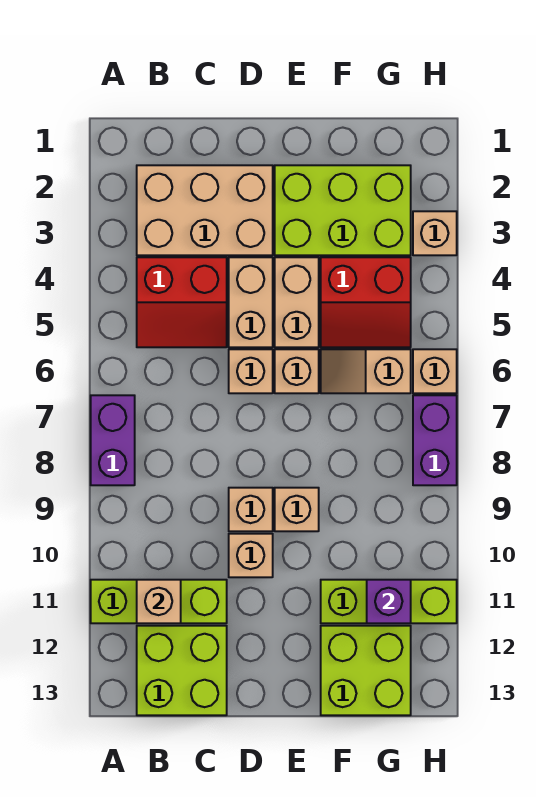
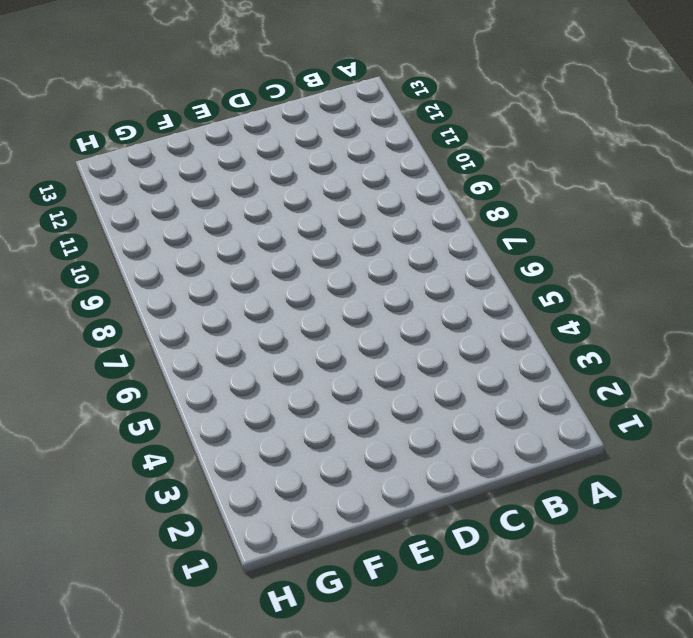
none -> purple brick A7:A8 level 1
none -> lime brick A11:C11 level 1
none -> tan brick B2:D3 level 1

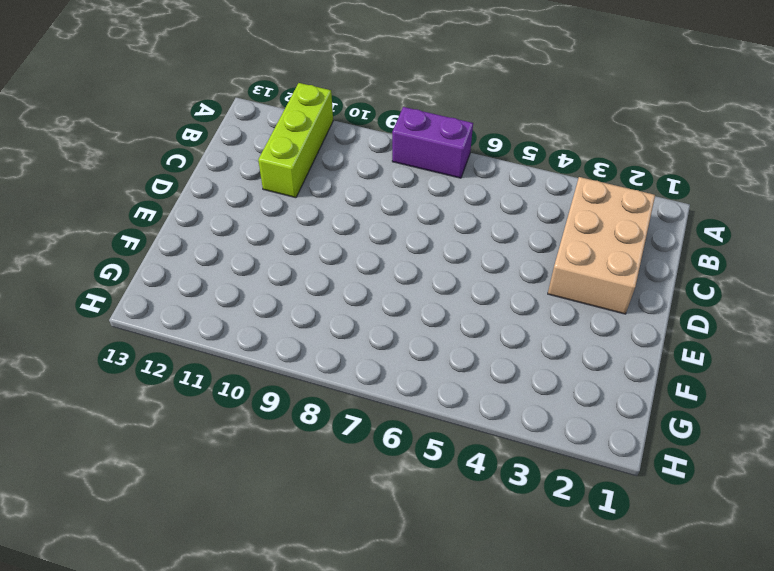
none -> red slope B4:C5 level 1 top 4
none -> lime brick B12:C13 level 1
none -> tan brick D4:D5 level 1

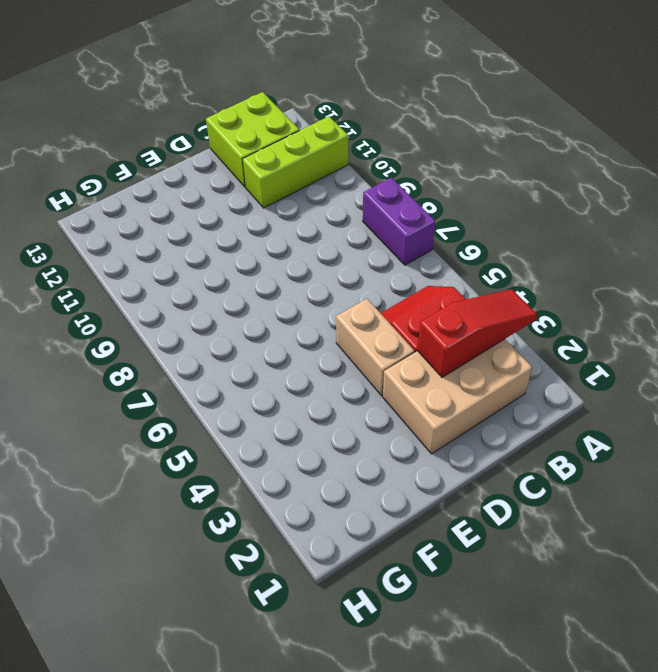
red slope A3:C3 level 2 top C -> none
none -> tan brick D6 level 1
none -> tan brick D9 level 1
none -> tan brick D10 level 1

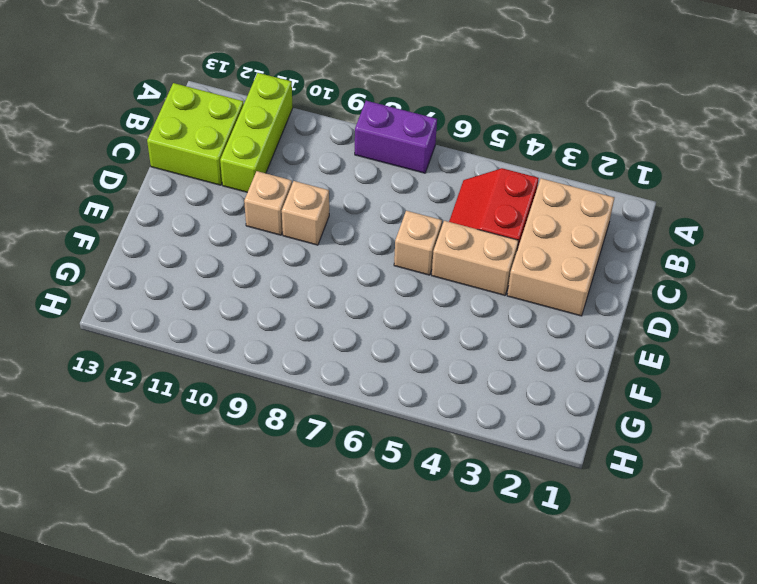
none -> lime brick E2:G3 level 1
none -> tan brick E4:E5 level 1
none -> tan brick E6 level 1

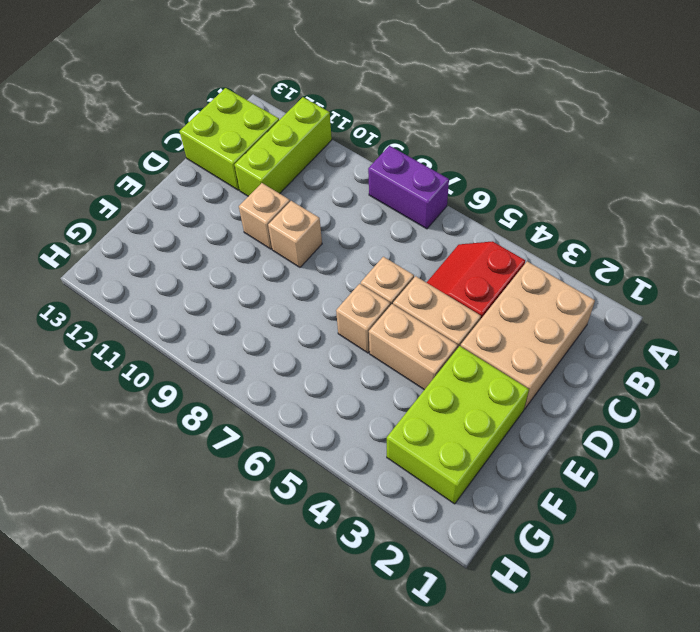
none -> tan brick E9 level 1
none -> red slope F4:G5 level 1 top 4
none -> tan slope F6:G6 level 1 top G

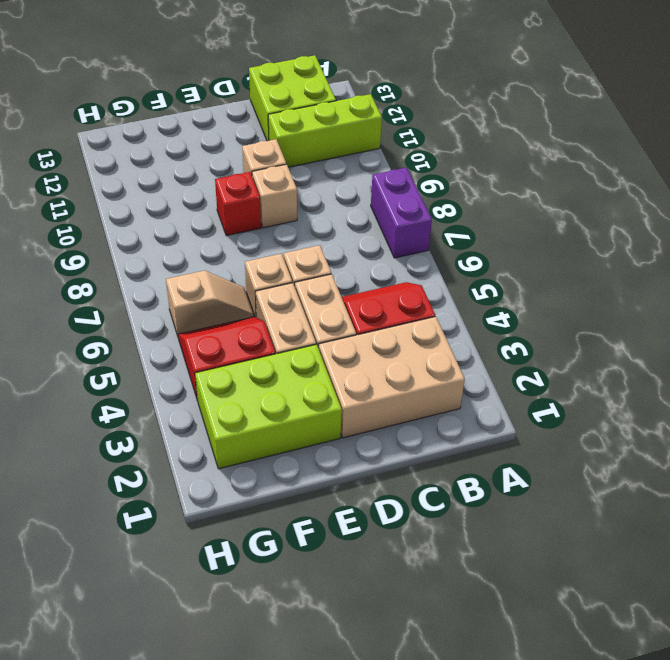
red brick E9 level 1 -> tan brick E9 level 1
none -> lime brick F11:H11 level 1
none -> lime brick F12:G13 level 1
none -> tan brick H3 level 1

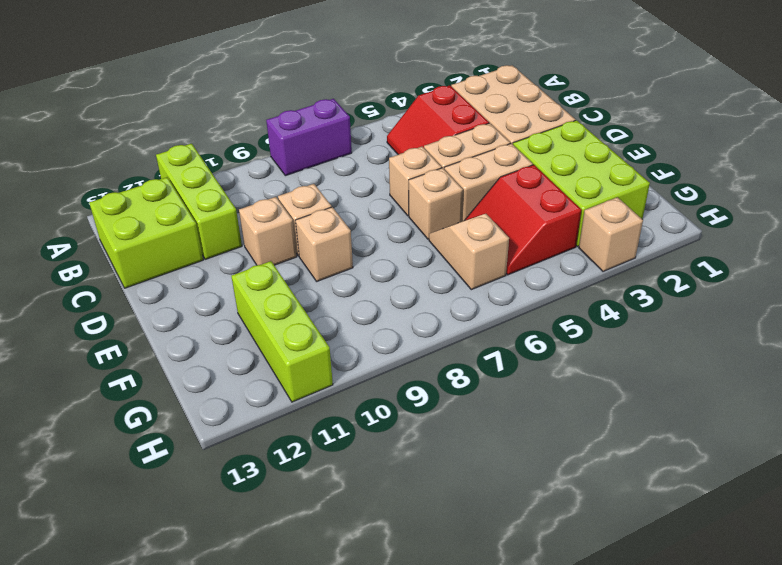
none -> lime brick F12:G13 level 1
none -> tan brick H6 level 1
none -> purple brick H7:H8 level 1

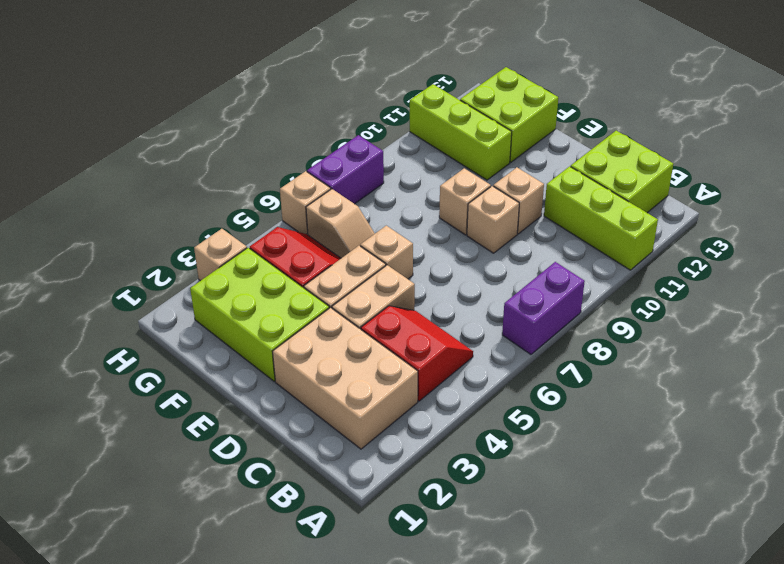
none -> tan brick D6 level 1
none -> tan brick B11 level 2
none -> purple brick G11 level 2

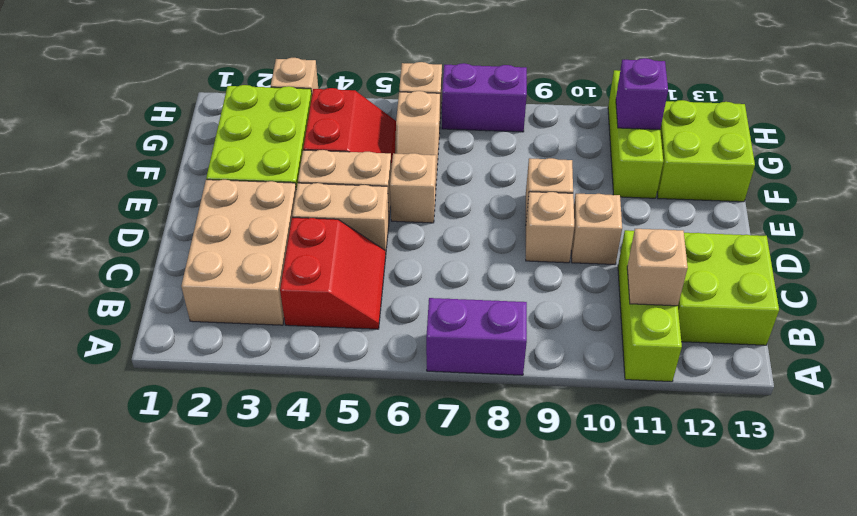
none -> tan brick D6 level 1

